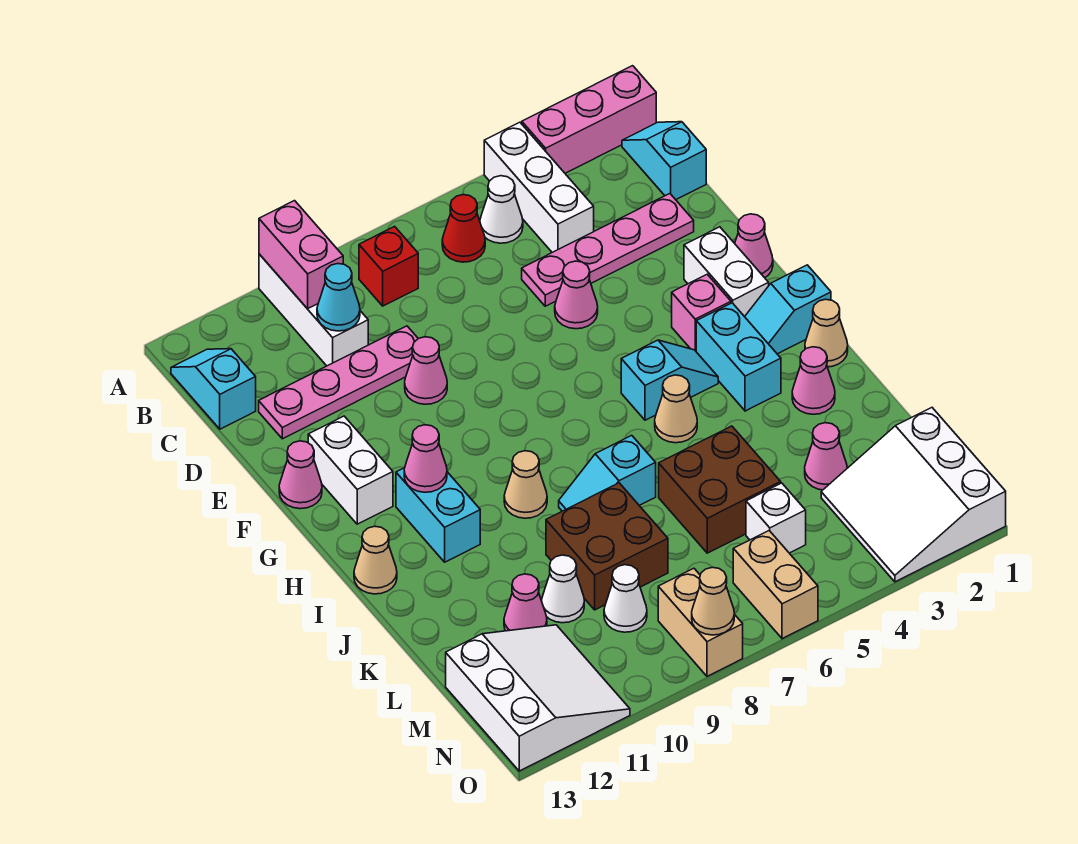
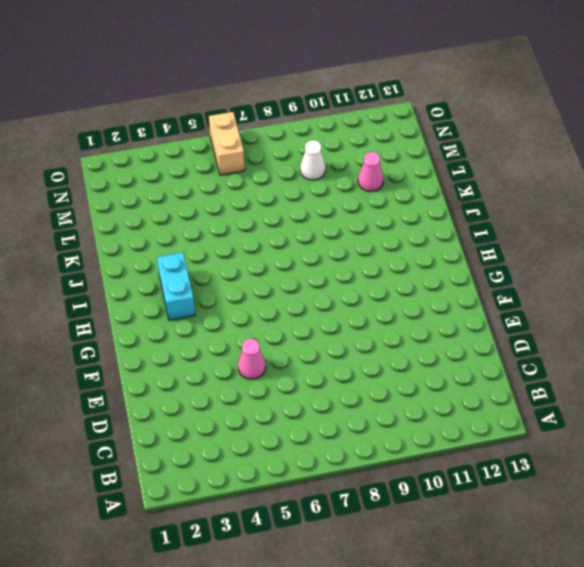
none -> pink brick A1:A3 level 1
none -> white brick A4:C4 level 1
none -> white brick A10:C10 level 1
none -> cyan slope B1:C1 level 1 top C

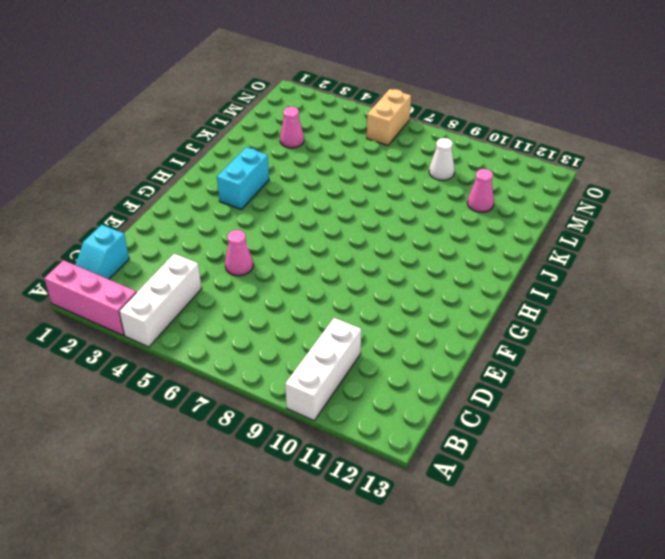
none -> white cone B5 level 1
none -> red cone B6 level 1
none -> red brick B8 level 1
none -> cyan slope B13:C13 level 1 top C

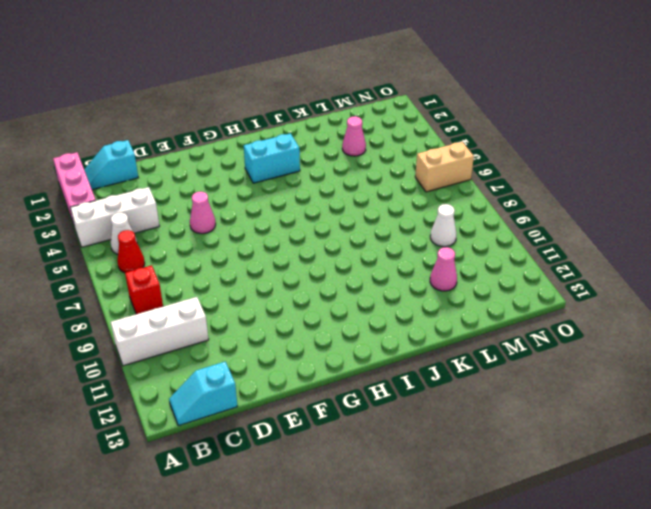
none -> pink plate D2:D5 level 1
none -> pink plate D9:D12 level 1
none -> pink cone E9 level 1
none -> pink cone F1 level 1

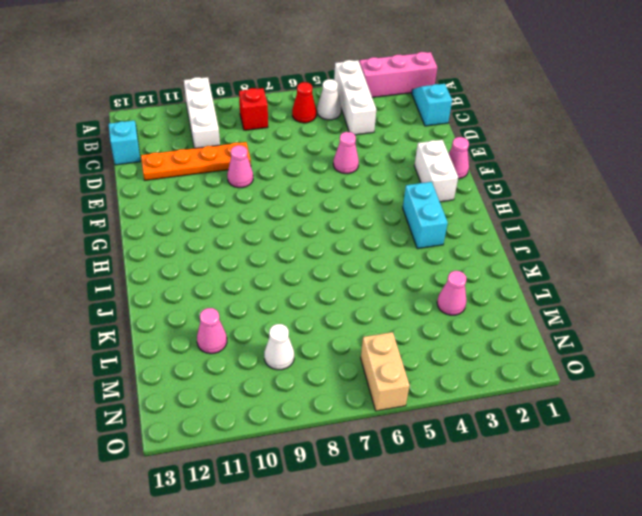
orange plate D9:D12 level 1 -> pink plate D9:D12 level 1
none -> pink plate D2:D5 level 1
none -> white brick F12:G12 level 1
none -> pink cone F13 level 1
none -> pink brick G3 level 1

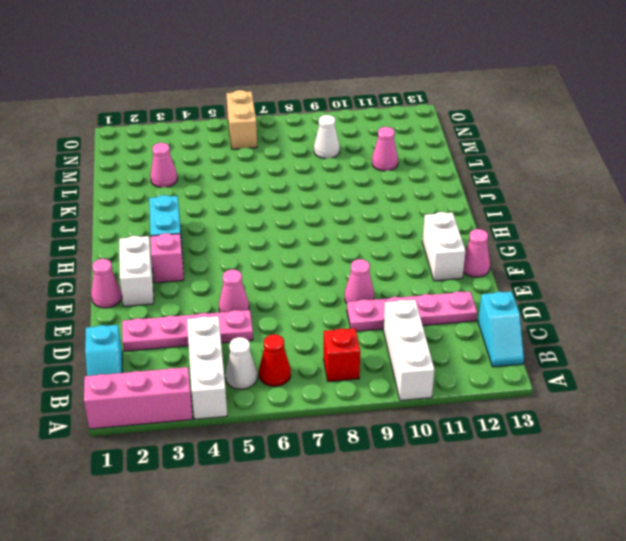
none -> cyan slope H1:H2 level 1 top 1
none -> cyan slope H4:H5 level 1 top 5
none -> cyan brick H11:I11 level 1
none -> tan cone I1 level 1

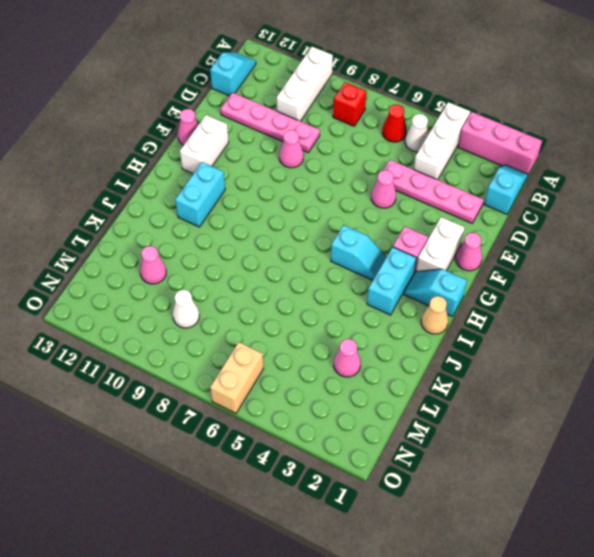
none -> tan cone I5 level 1
none -> tan cone I9 level 1
none -> tan cone I13 level 1
none -> pink cone J2 level 1

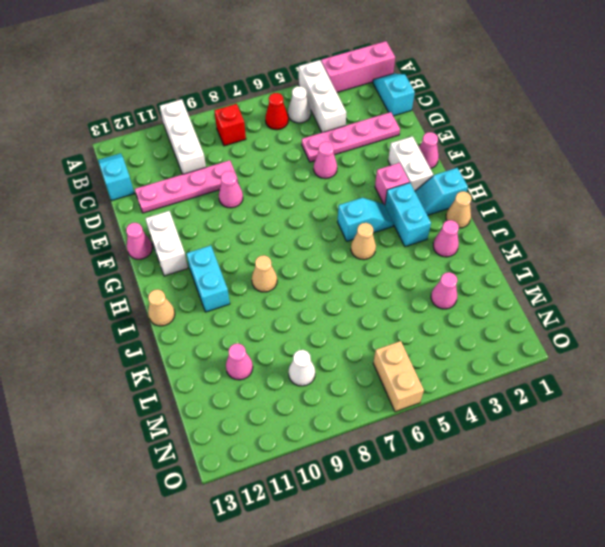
none -> cyan slope J7:J8 level 1 top 7
none -> brown brick K5:L6 level 1
none -> brown brick K8:L9 level 1
none -> white cone L10 level 1

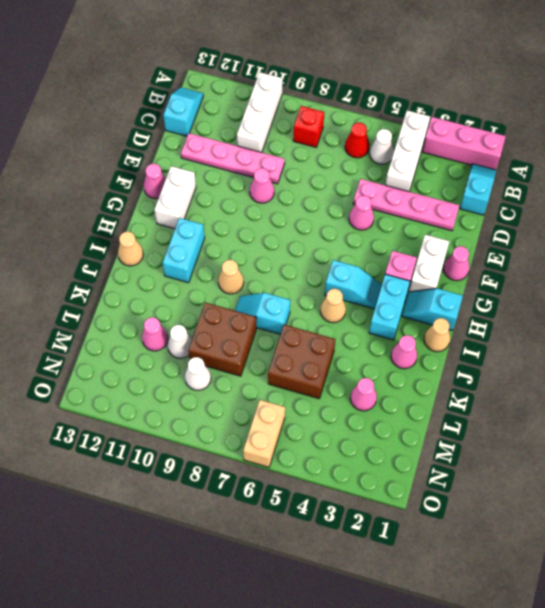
none -> white slope M1:O3 level 1 top 1
none -> white brick M5 level 1
none -> white slope M11:O13 level 1 top 13
none -> tan brick N8:O8 level 1

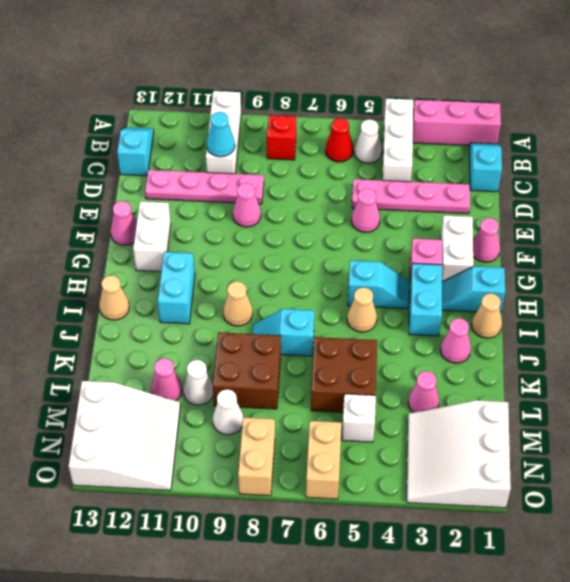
none -> pink brick A10:B10 level 2
none -> pink cone H11 level 2
none -> tan cone O8 level 2

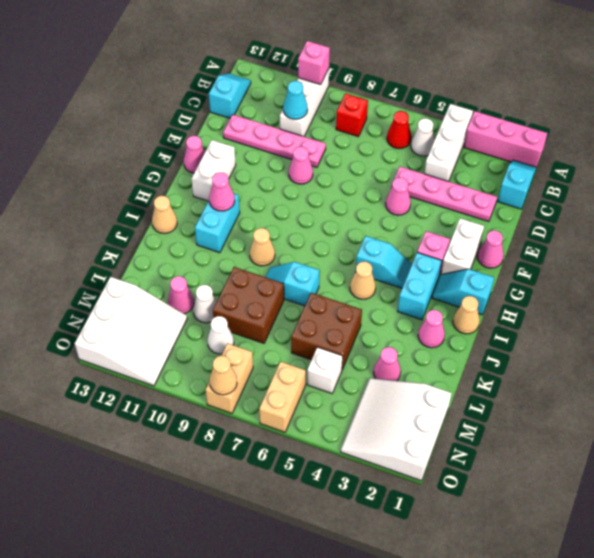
pink brick A10 level 2 -> pink brick A10:B10 level 2

